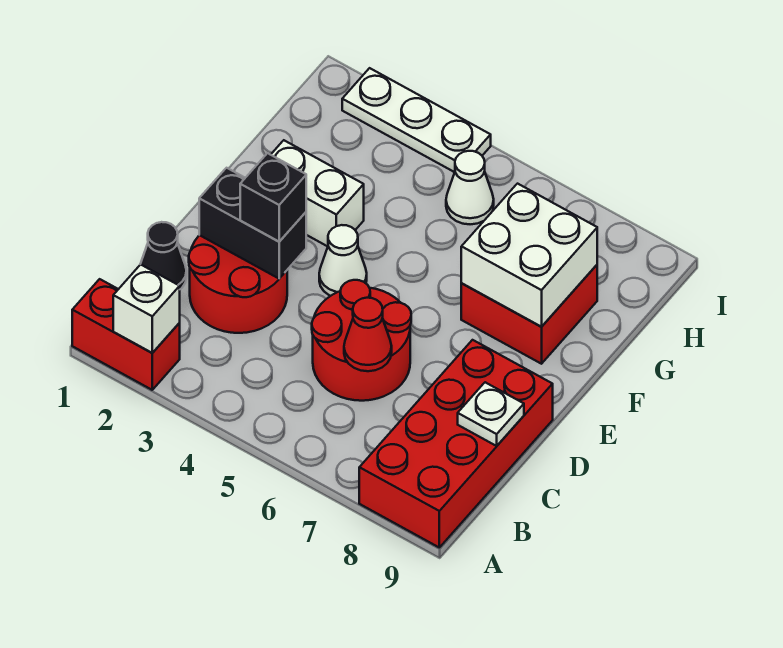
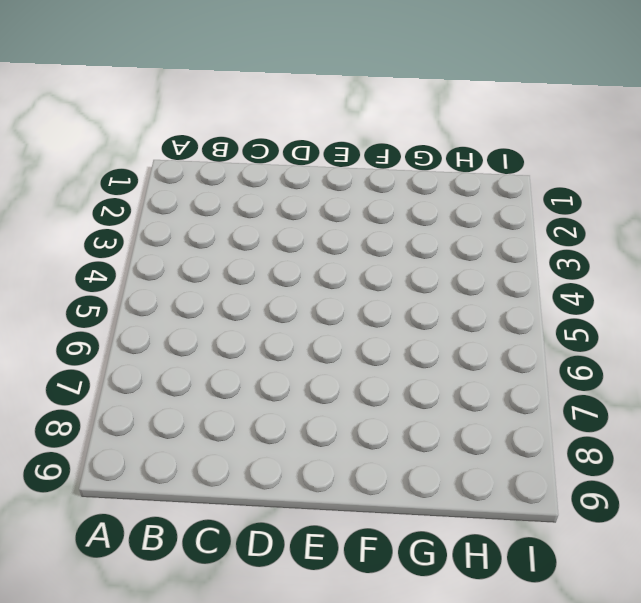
none -> red brick A1:A2 level 1
none -> red brick A8:D9 level 1
none -> black cone C1 level 1

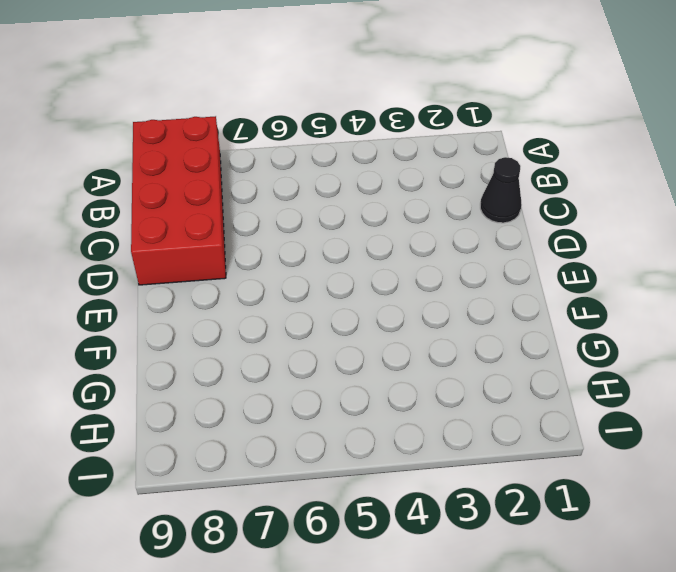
none -> red brick A1:A2 level 1
none -> red round brick C2:D3 level 1
none -> red round brick C5:D6 level 1

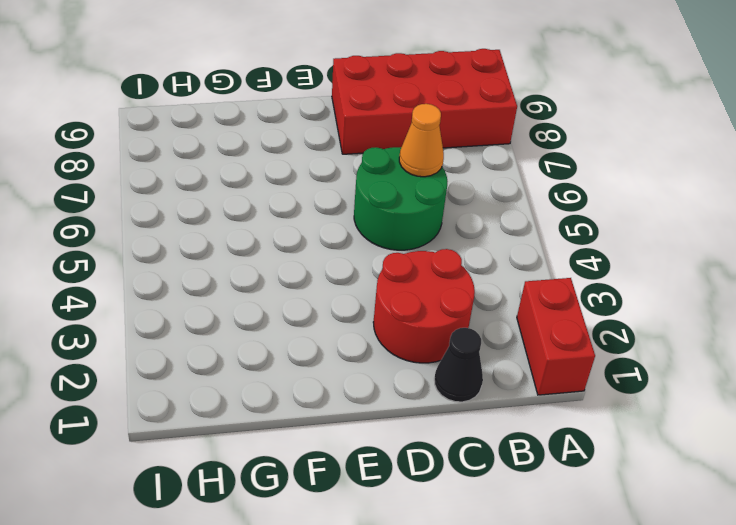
green round brick C5:D6 level 1 -> red round brick C5:D6 level 1
orange cone C6 level 2 -> red cone C6 level 2
none -> white cone E4 level 1
none -> white brick F2:F3 level 1
none -> red brick F7:G8 level 1

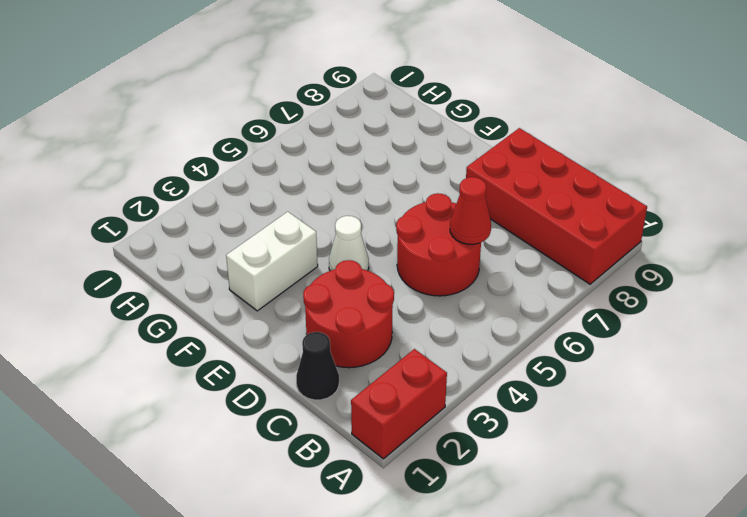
none -> red brick F7:G8 level 1
none -> white cone H5 level 1
none -> white plate I2:I4 level 1

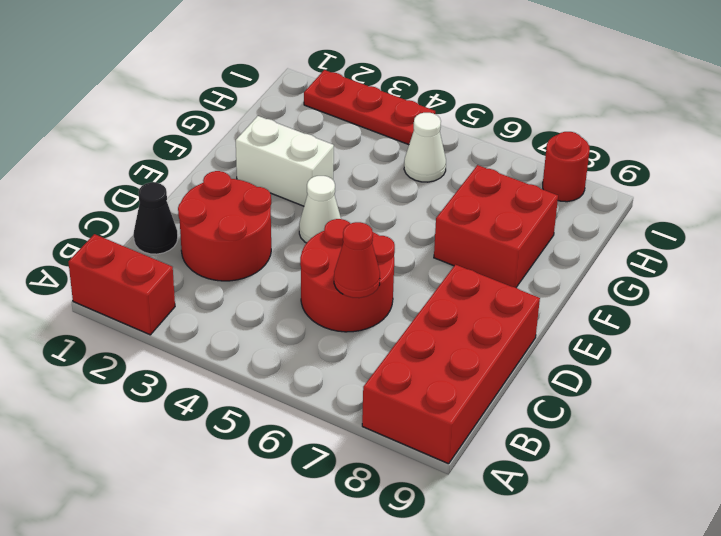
red plate I2:I4 level 1 -> white plate I2:I4 level 1
red round brick I8 level 1 -> none
none -> white brick A2 level 2
none -> white plate C9 level 2
none -> black brick D2:D3 level 2

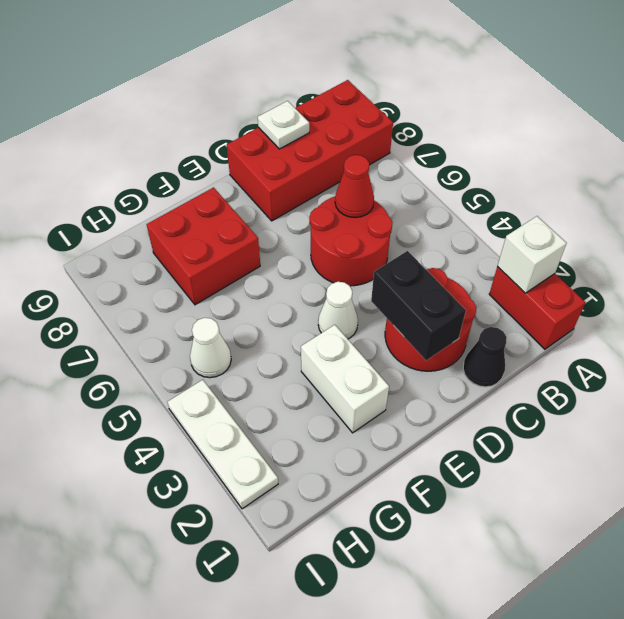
none -> white brick F7:G8 level 2
none -> black brick D3 level 3

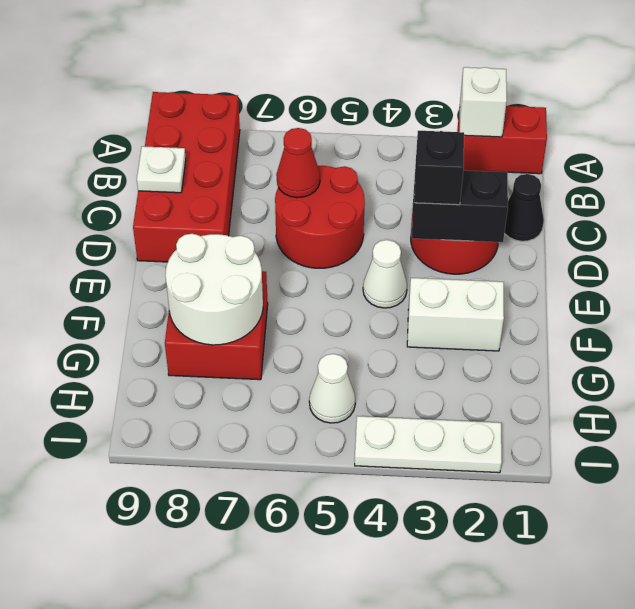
white round brick F7:G8 level 2 -> white brick F7:G8 level 2

